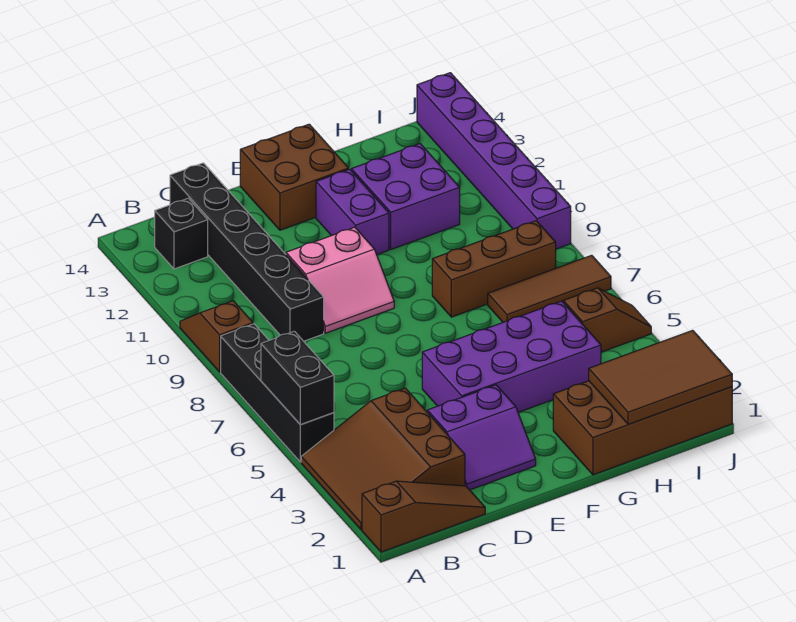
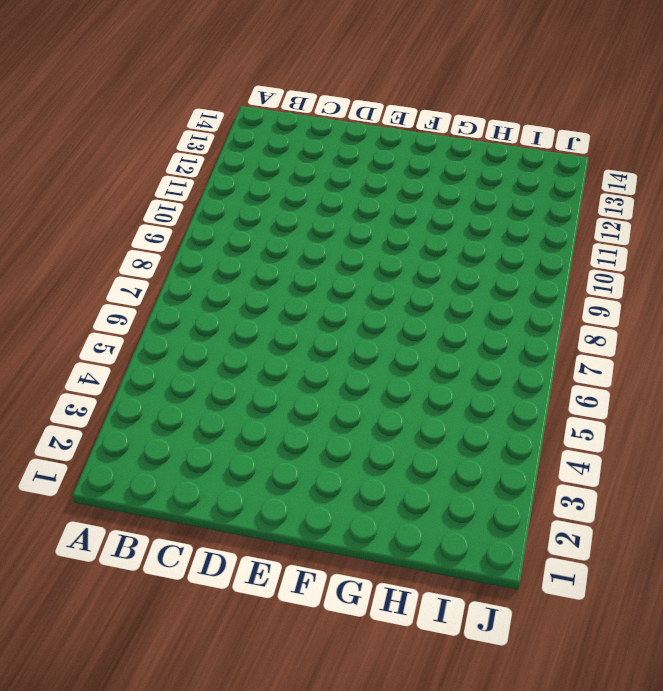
none -> brown slope A1:C1 level 1 top A
none -> brown slope A2:C4 level 1 top C
none -> black brick A5:A8 level 1

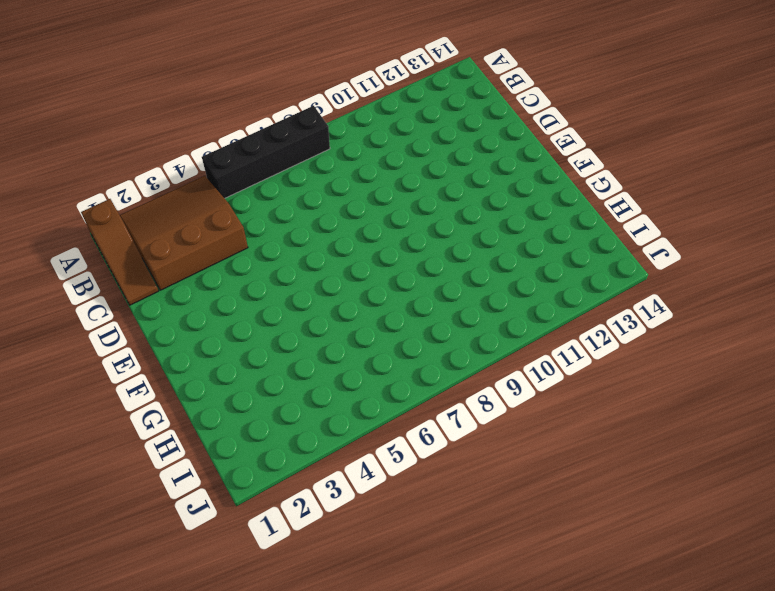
none -> brown slope A9:A10 level 1 top 9
none -> black brick B13 level 1
none -> black brick C9:C14 level 1

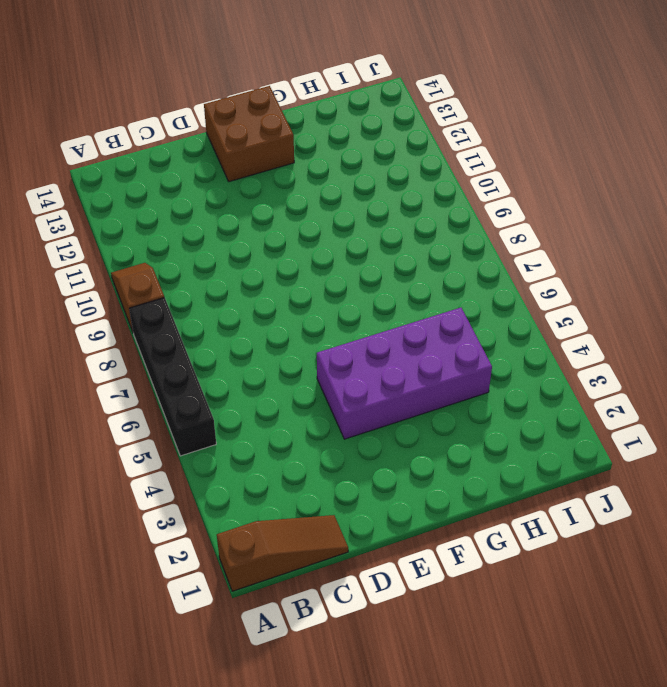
none -> brown slope A2:C4 level 1 top C
none -> black brick B13 level 1
none -> black brick C9:C14 level 1

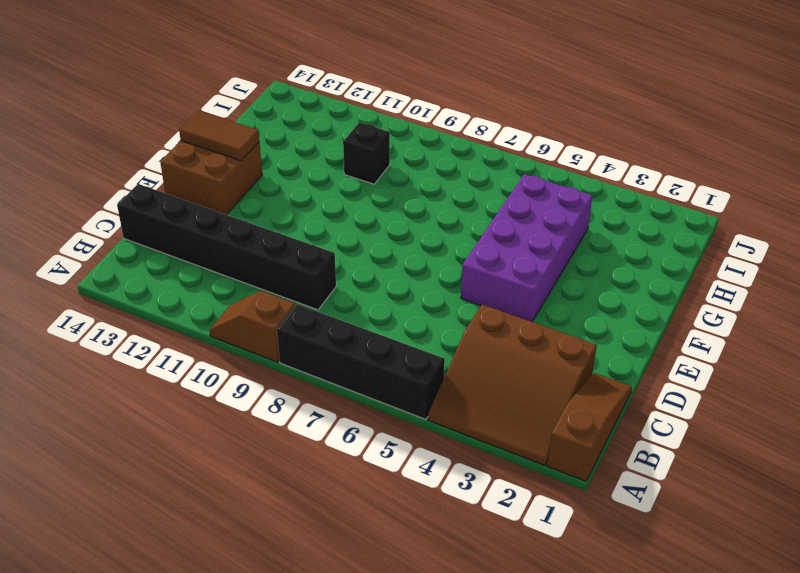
brown tile F13:F14 level 2 -> none
black brick H10 level 1 -> black brick B13 level 1
none -> purple slope D2:E3 level 1 top 3
none -> pink slope D9:E10 level 1 top 10
none -> purple brick F11:F12 level 1

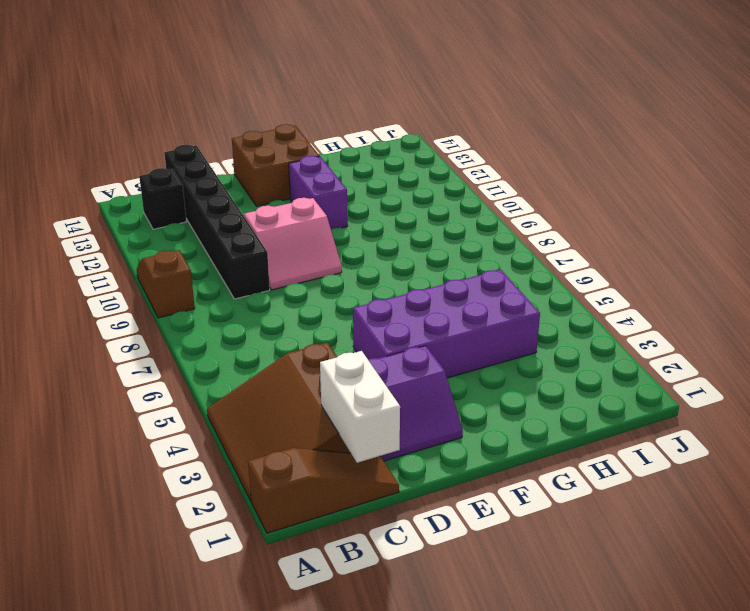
white brick C1:C2 level 2 -> none
none -> black brick A5:A8 level 1
none -> brown brick G1:J2 level 1
none -> brown brick G8:I8 level 1

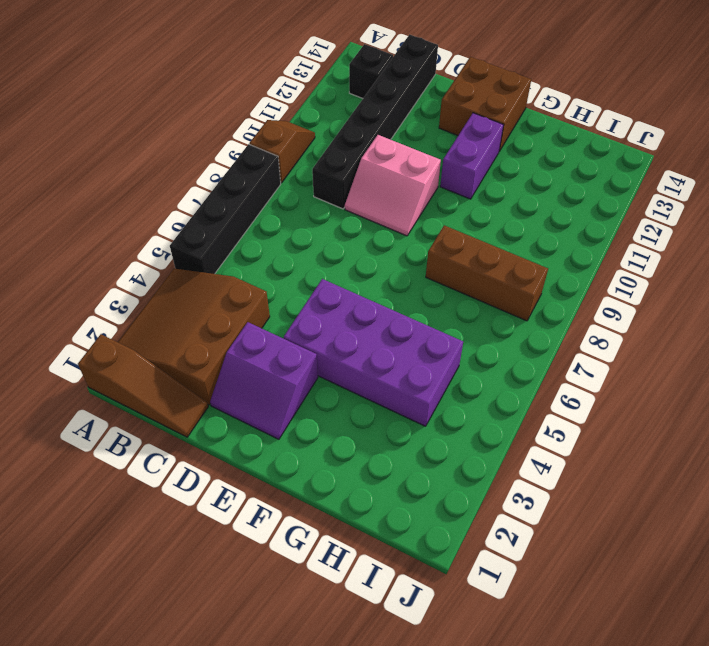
none -> brown brick G1:J2 level 1
none -> purple brick G11:H12 level 1
none -> brown tile H7:J7 level 1

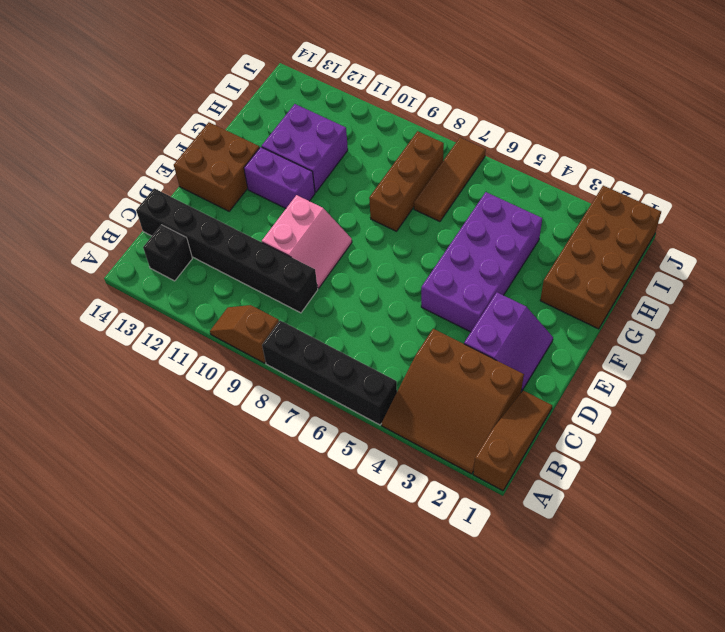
none -> brown slope I5:J5 level 1 top I
none -> purple brick J9:J14 level 1
none -> black brick A5:A6 level 2

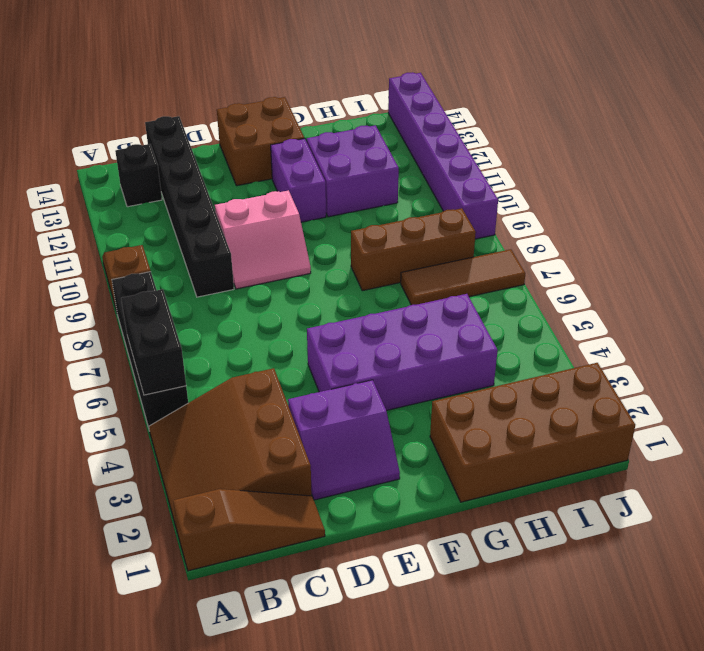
none -> brown slope I5:J5 level 1 top I
none -> brown tile H1:J2 level 2

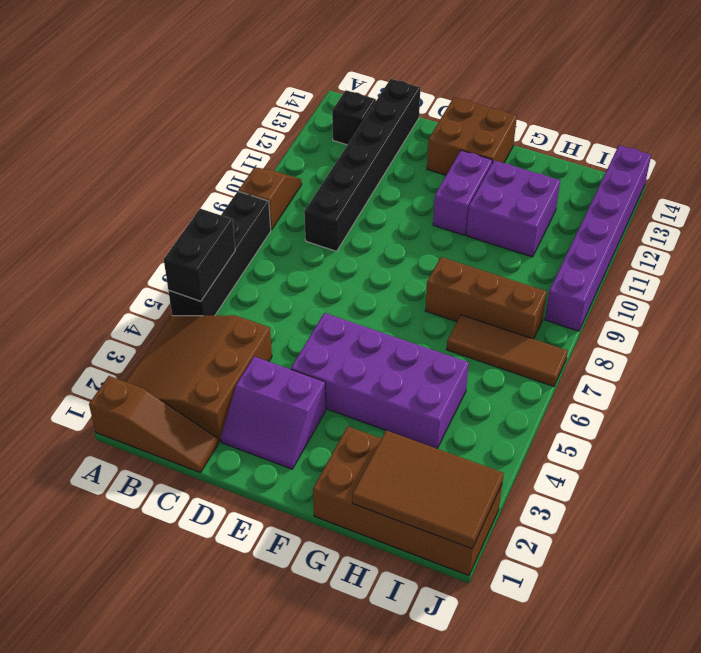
none -> pink slope D9:E10 level 1 top 10
none -> brown slope I5:J5 level 1 top I

